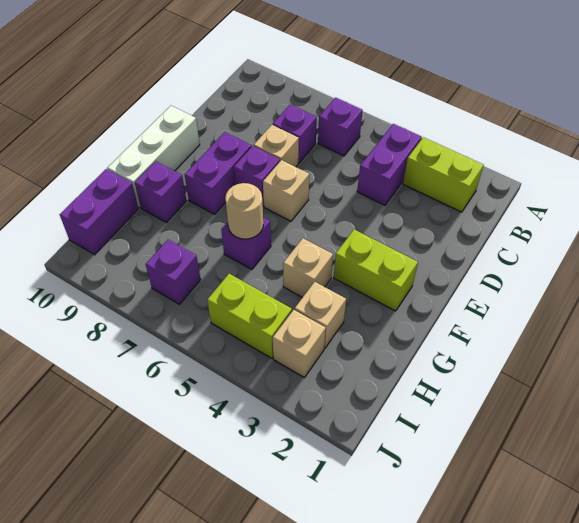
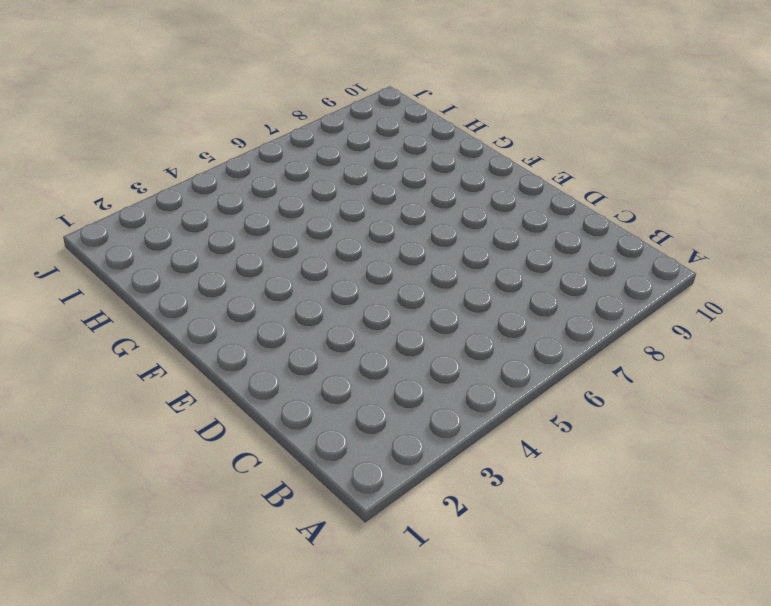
none -> lime brick B2:B3 level 1
none -> purple brick B4:C4 level 1
none -> purple brick B6 level 1

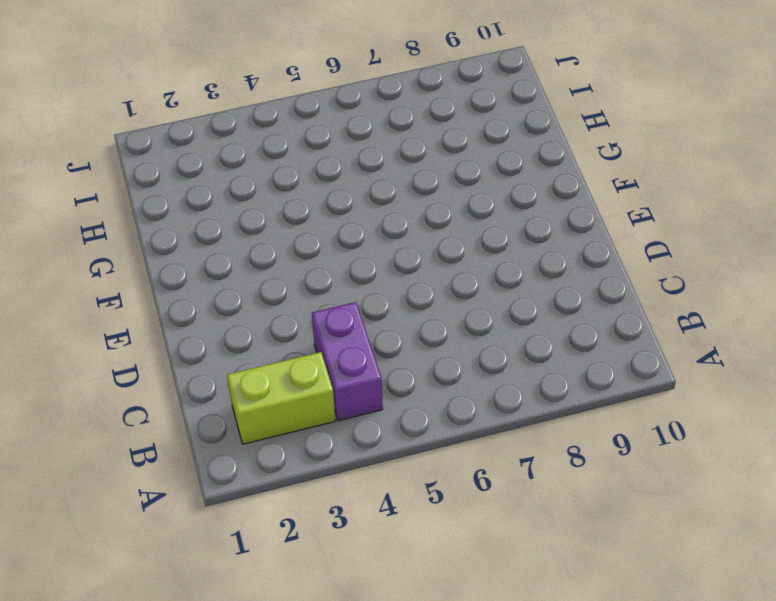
none -> purple brick B6 level 1
none -> purple brick C7 level 1
none -> tan brick D7 level 1

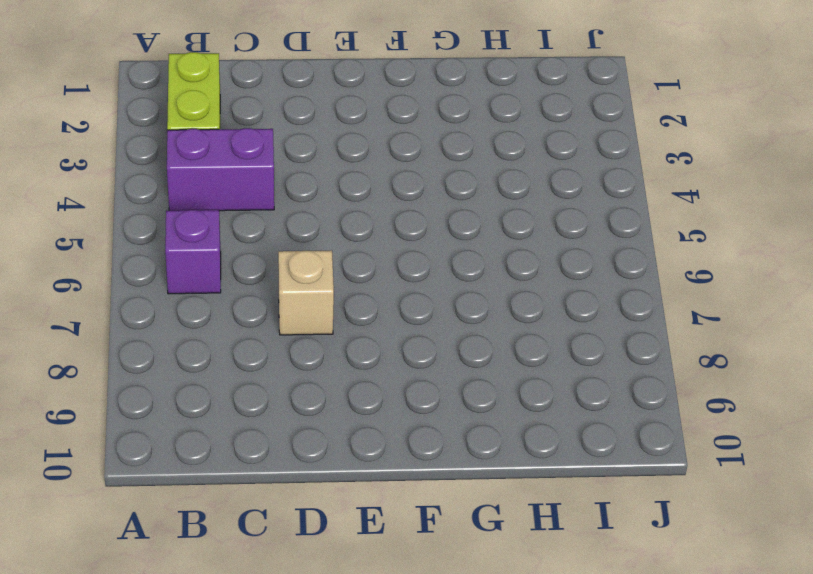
none -> purple brick C7 level 1
none -> tan brick E6 level 1
none -> purple brick E7 level 1

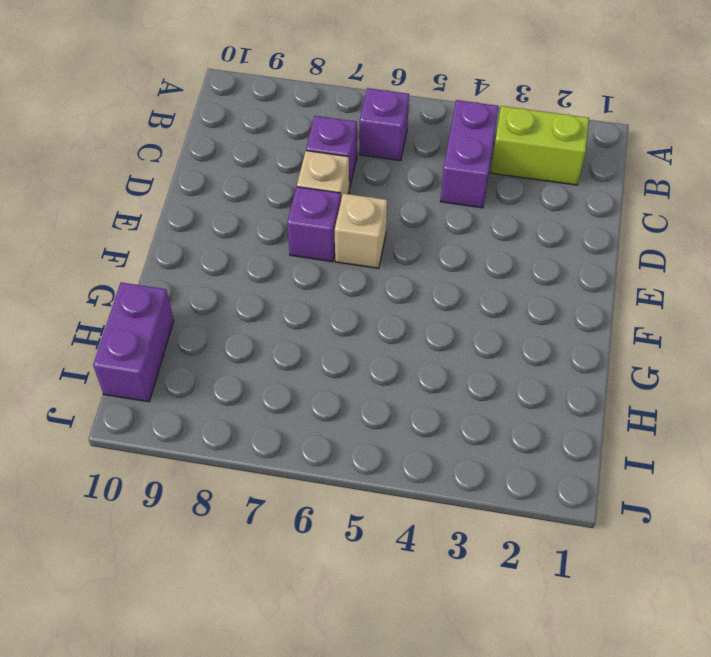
none -> purple brick E8:F8 level 1
none -> white brick E10:G10 level 1
none -> lime brick F2:F3 level 1

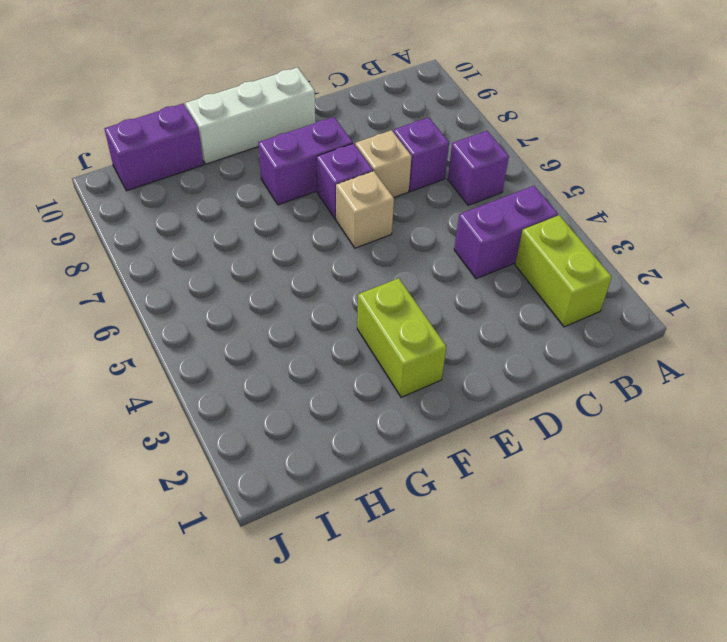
none -> tan brick G4 level 1
none -> purple brick G6 level 1
none -> purple brick G9 level 1

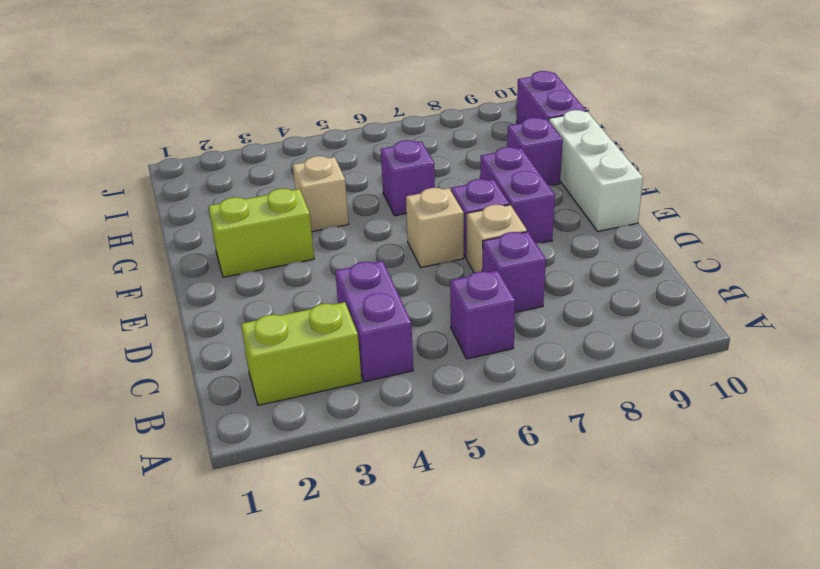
none -> tan brick H3 level 1
none -> tan brick I3 level 1
none -> lime brick I4:I5 level 1

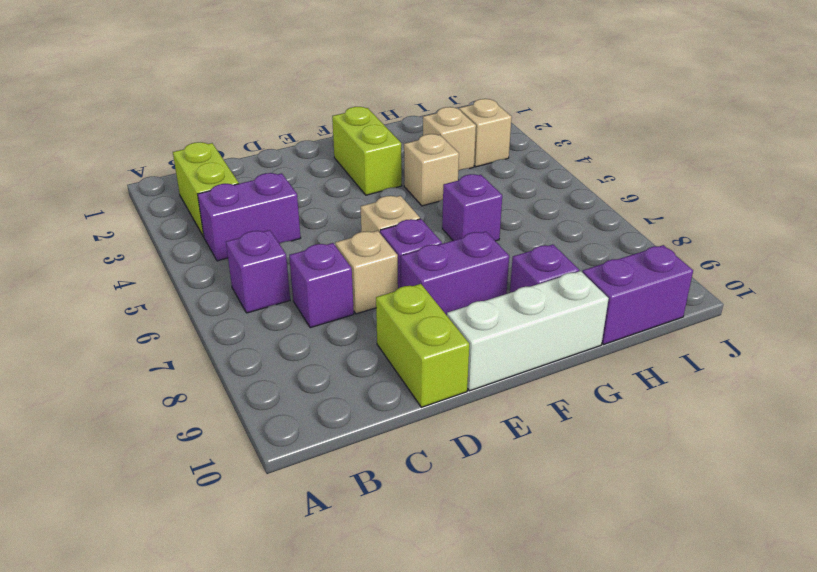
lime brick D9:D10 level 1 -> lime brick I4:I5 level 1
none -> purple brick I7 level 1
none -> tan round brick G6 level 2

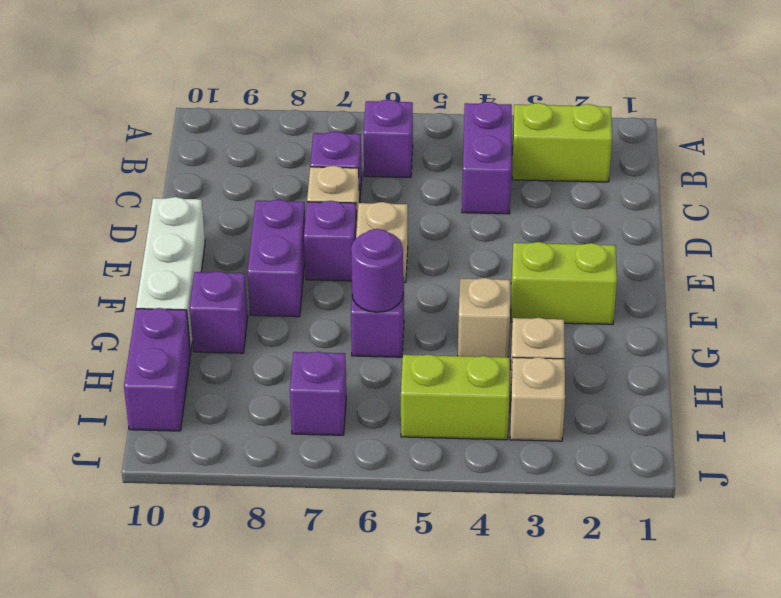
purple round brick G6 level 2 -> tan round brick G6 level 2

